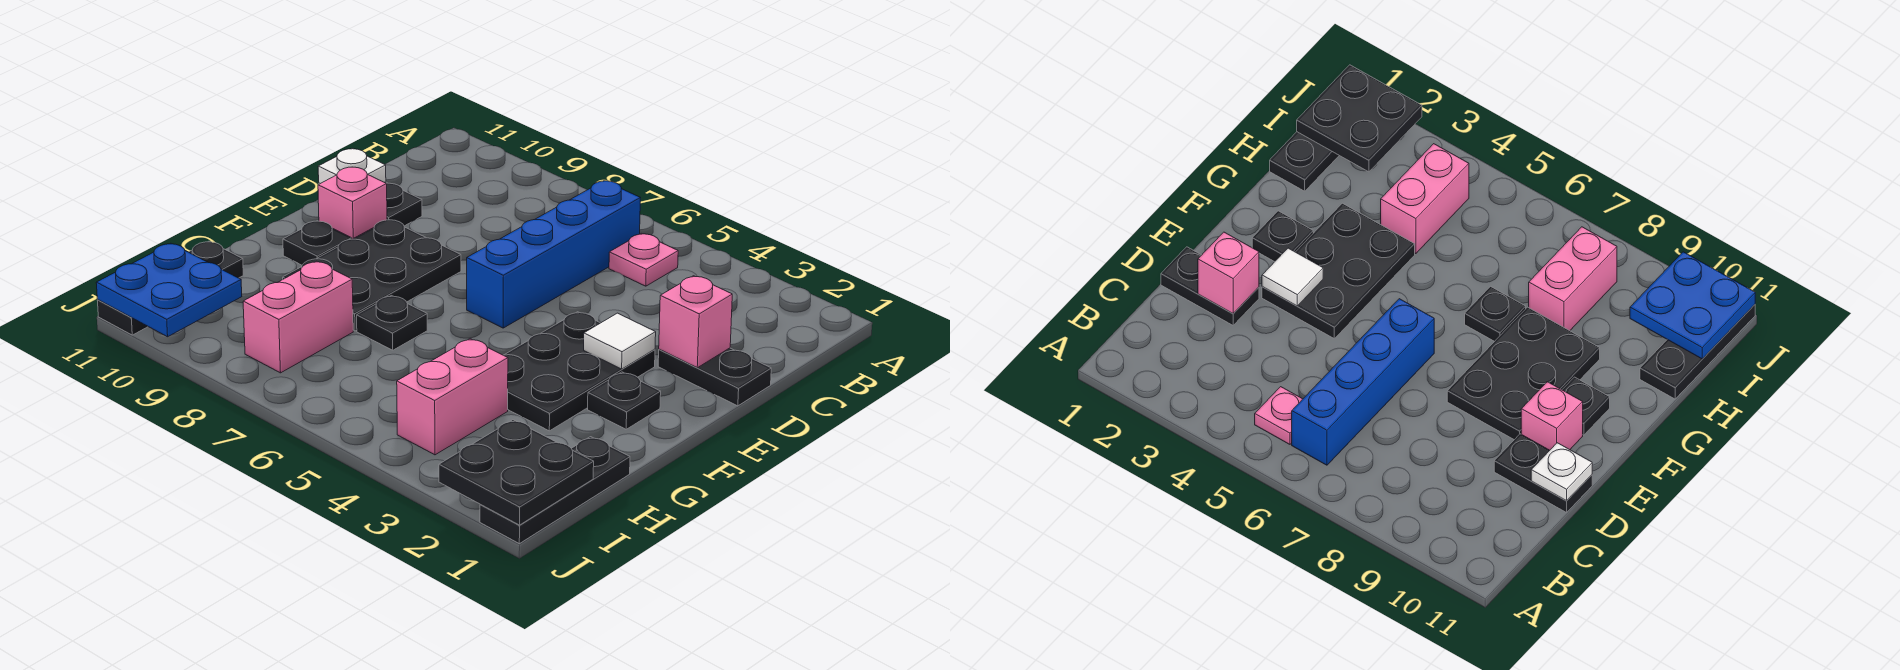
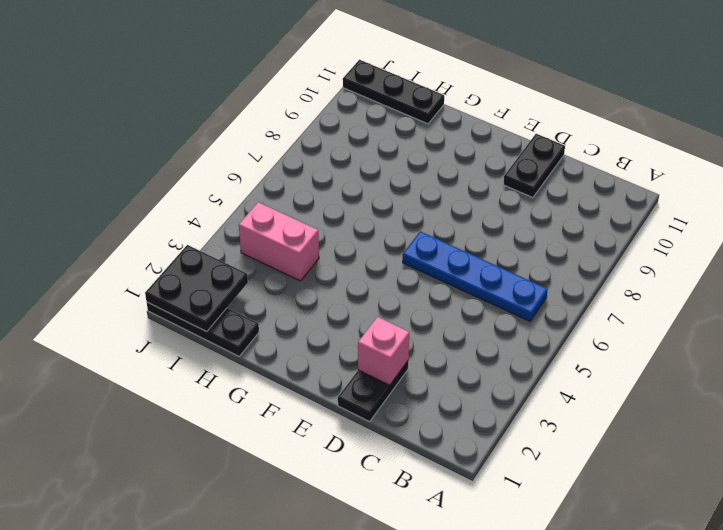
blue plate B6:E6 level 1 -> blue brick B6:E6 level 1
none -> pink plate B5 level 1
none -> black plate E3:G4 level 1
none -> black plate E8:G9 level 1

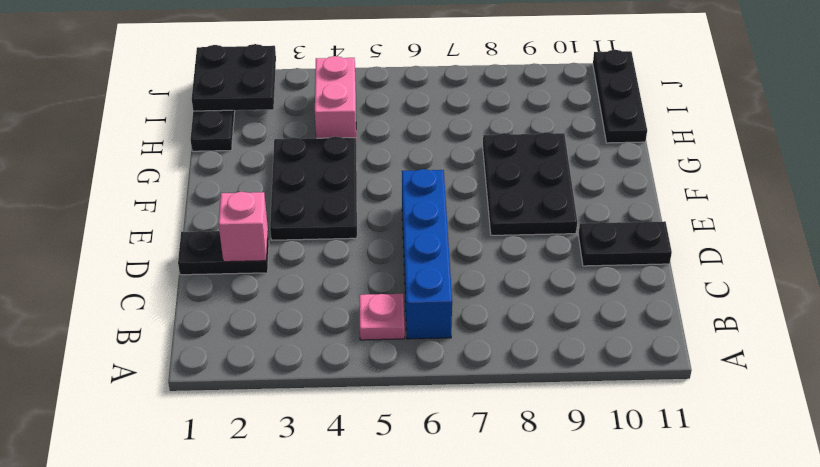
none -> pink brick E10 level 1
none -> black plate F2 level 1
none -> black plate F10 level 1

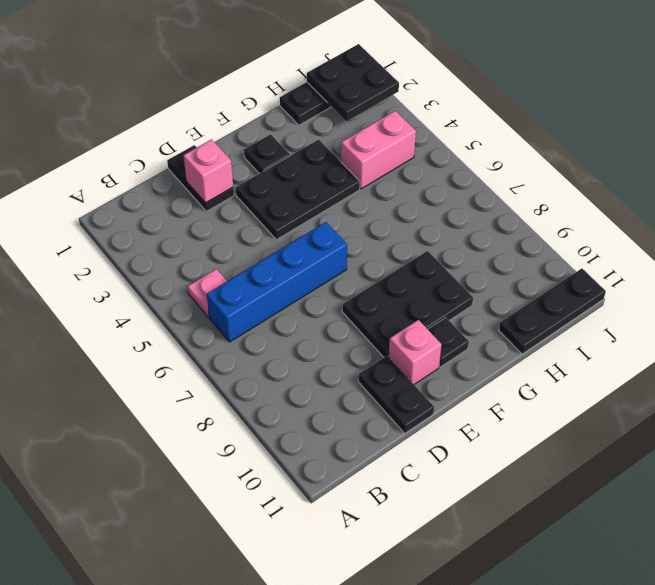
none -> black plate G7 level 1
none -> pink brick H8:I8 level 1
none -> white plate D11 level 2

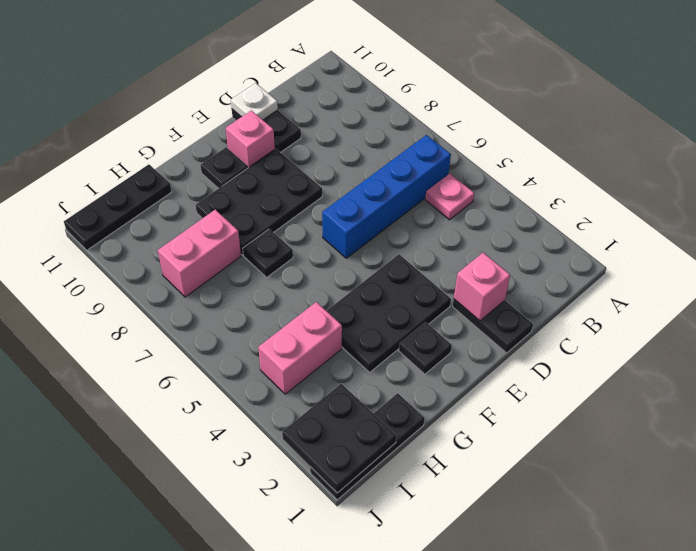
none -> white tile E3 level 2
none -> blue plate I10:J11 level 2

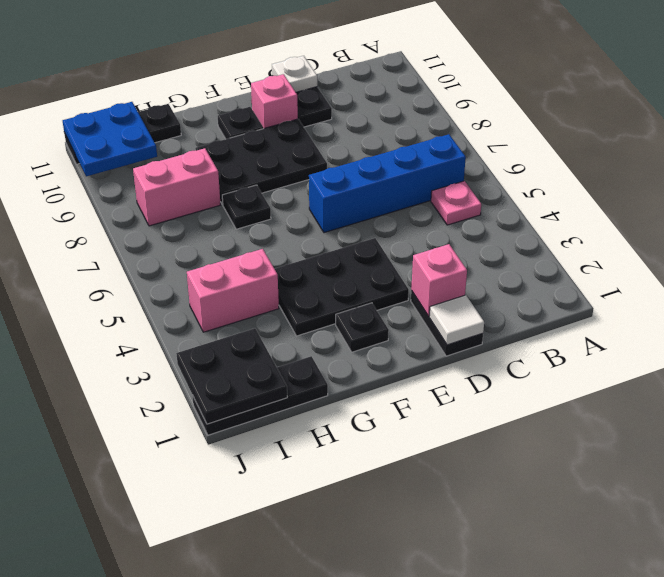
white tile D1 level 2 -> white tile E3 level 2

